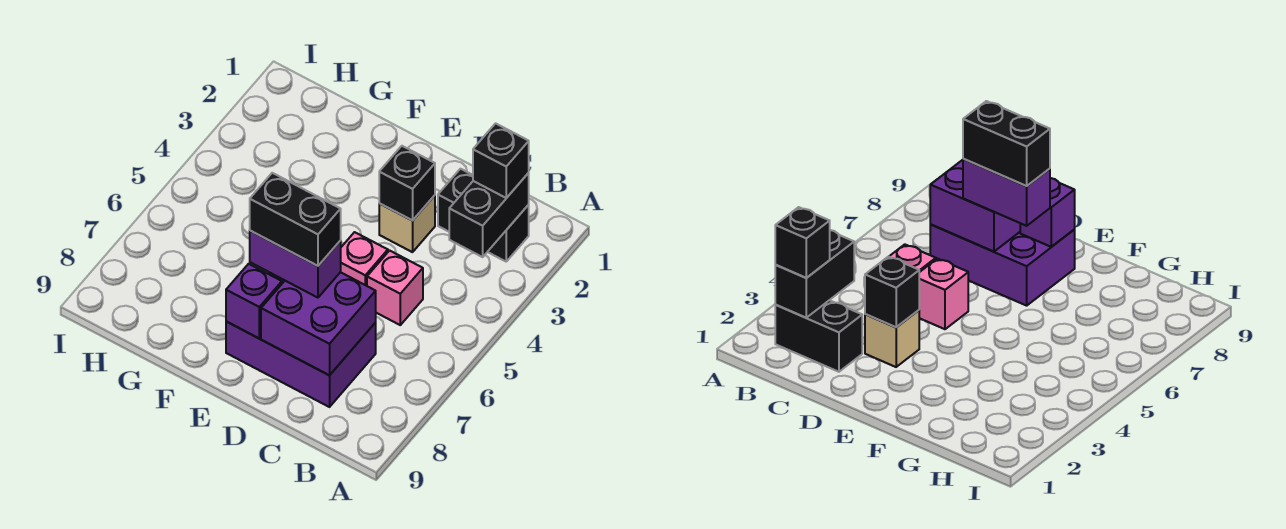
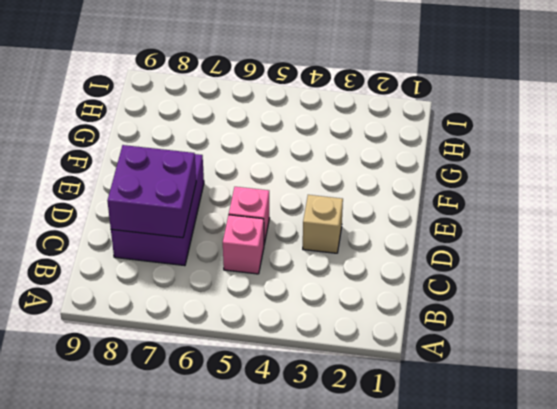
none -> black brick B2:C2 level 1
none -> black brick B2:B3 level 2
none -> black brick D3 level 2

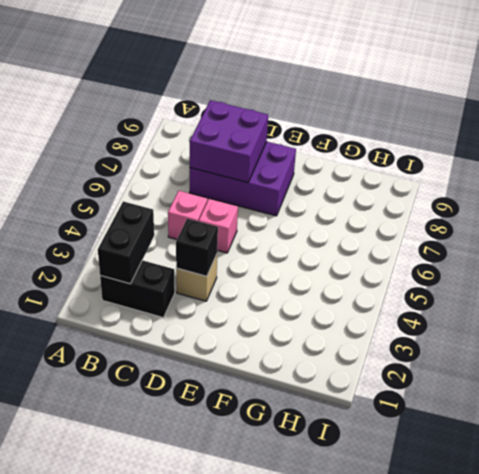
none -> purple brick E8 level 2
none -> black brick B2 level 3
none -> purple brick D7:E7 level 3

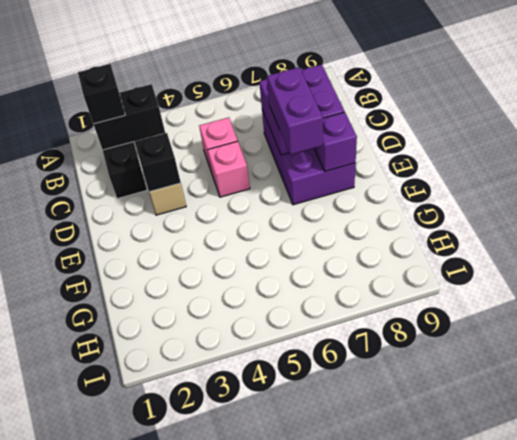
none -> black brick D7:E7 level 4

